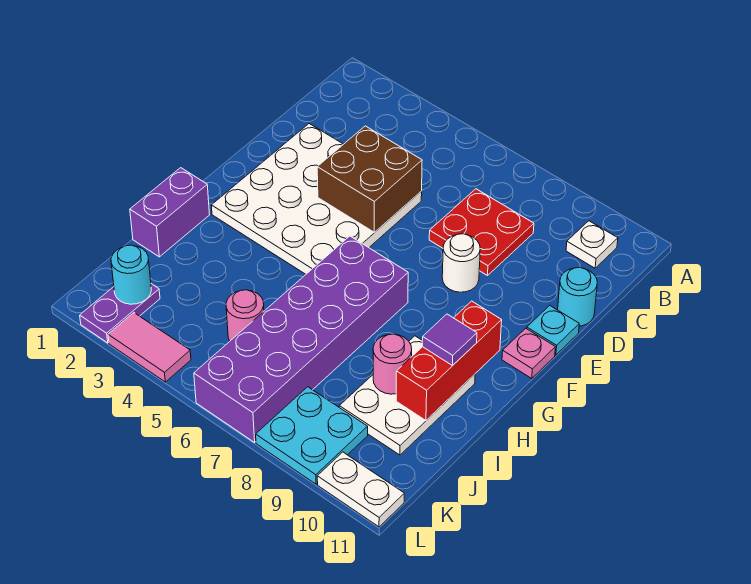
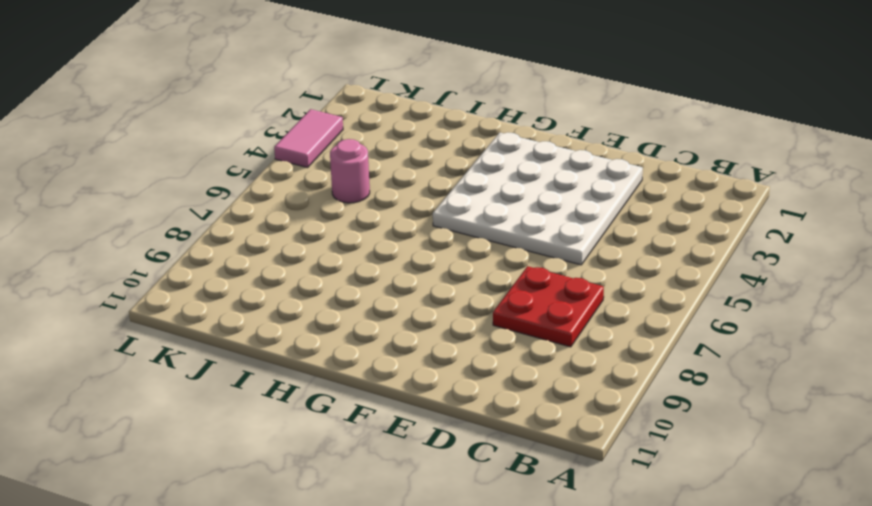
none -> white plate B10 level 1
none -> cyan round brick D11 level 1
none -> white round brick E8 level 1

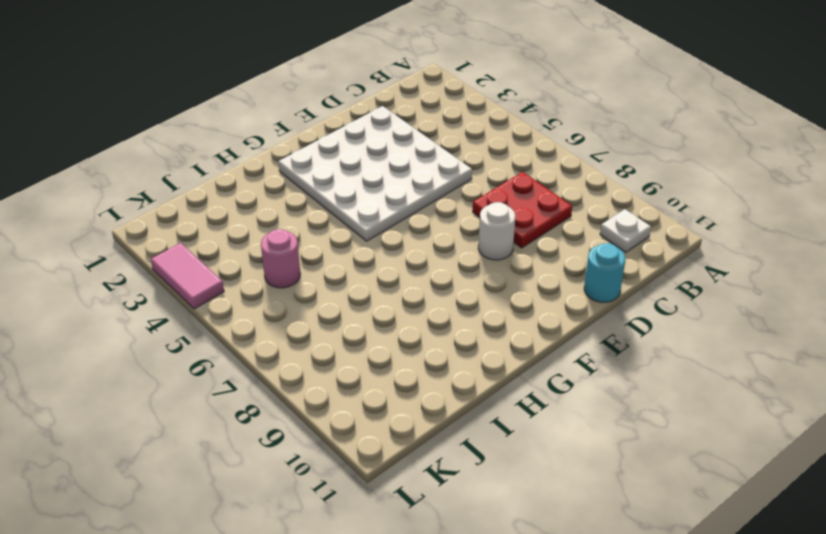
none -> cyan plate E11 level 1
none -> pink plate F11 level 1
none -> purple brick G6:L7 level 1

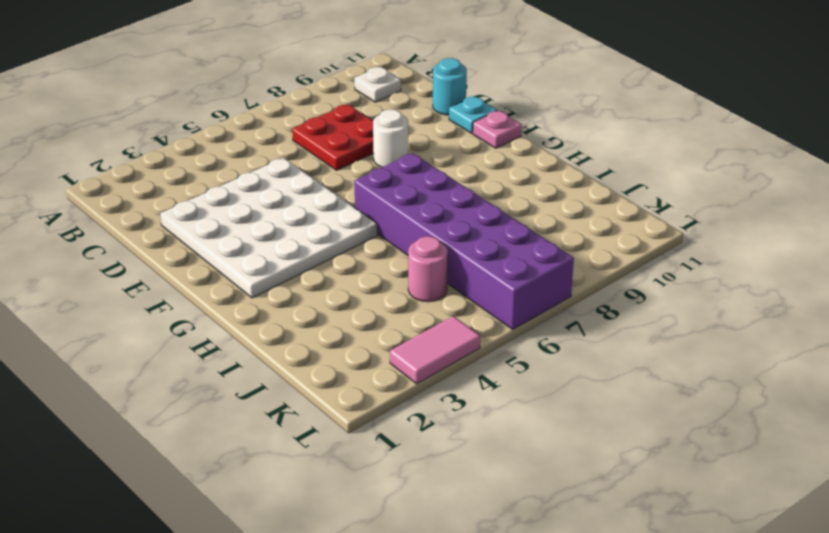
none -> purple brick H1:I1 level 1
none -> white plate H9:J10 level 1
none -> purple plate K2:L2 level 1

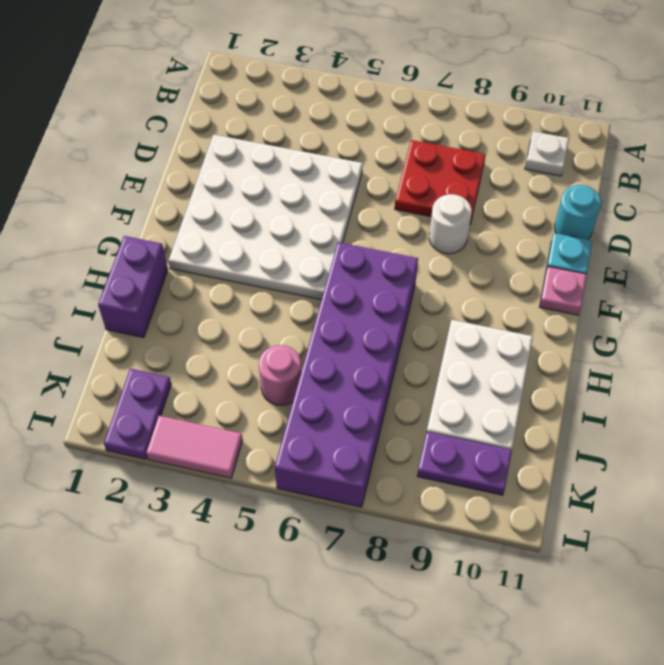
purple plate K9:K10 level 1 -> cyan plate K8:L9 level 1
none -> white plate L10:L11 level 1
none -> brown brick D4:E5 level 2
none -> red brick G10:I10 level 2

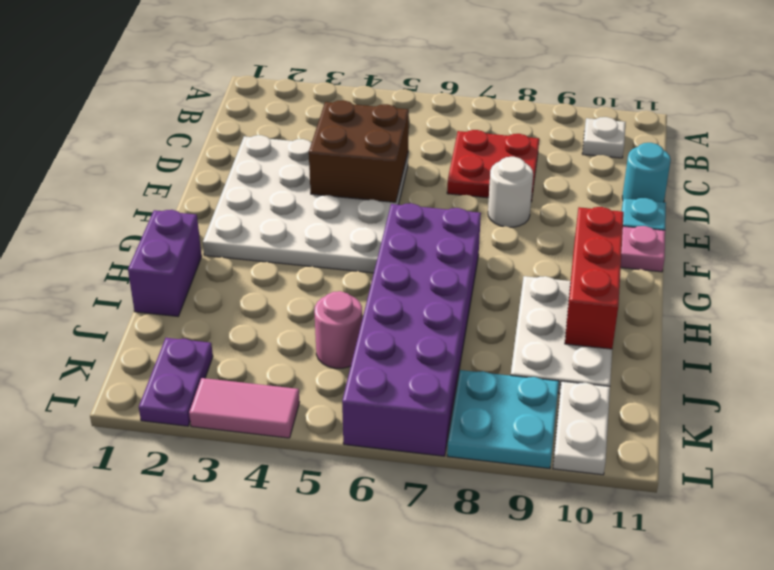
white plate K10:L10 level 1 -> white plate L10:L11 level 1
none -> pink round brick I9 level 2
none -> cyan round brick K2 level 2
none -> purple tile H10 level 3

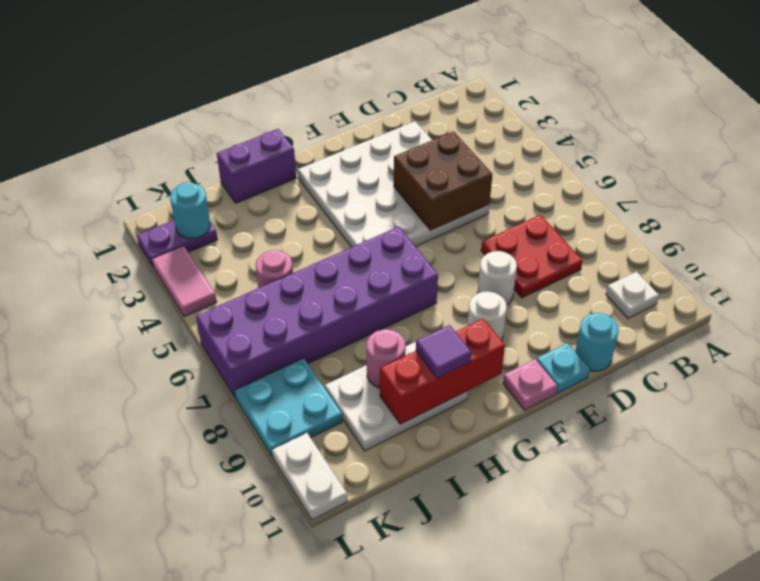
white round brick F9 level 1 -> none

